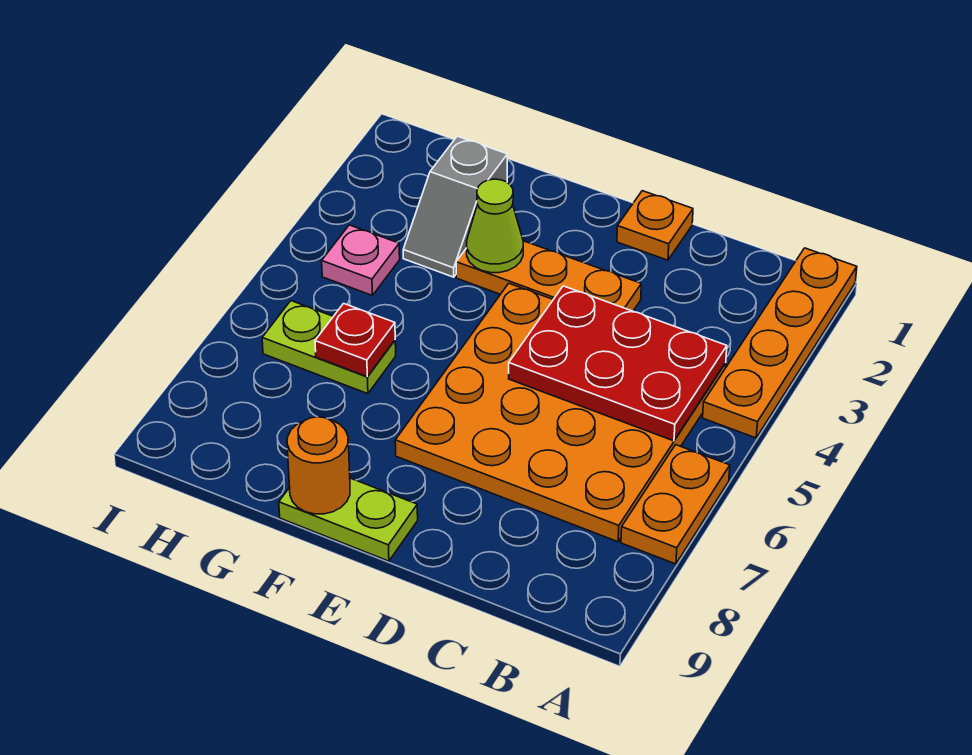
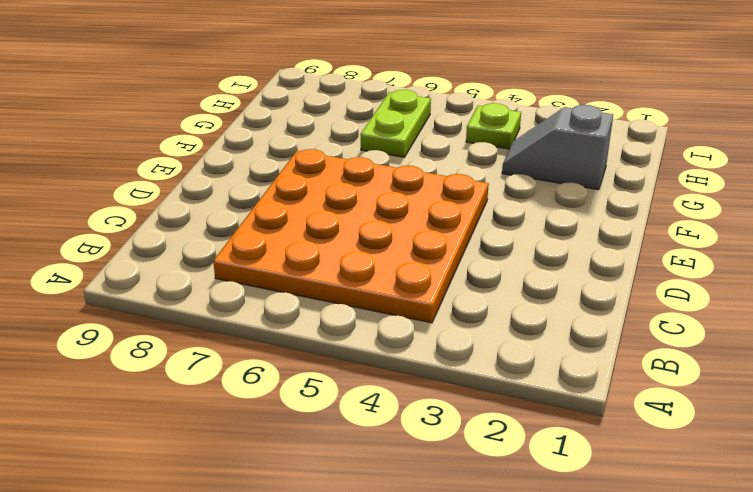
lime plate H4 level 1 -> pink plate H4 level 1
none -> orange plate A1:A4 level 1
none -> orange plate A6:A7 level 1
none -> orange plate D1 level 1

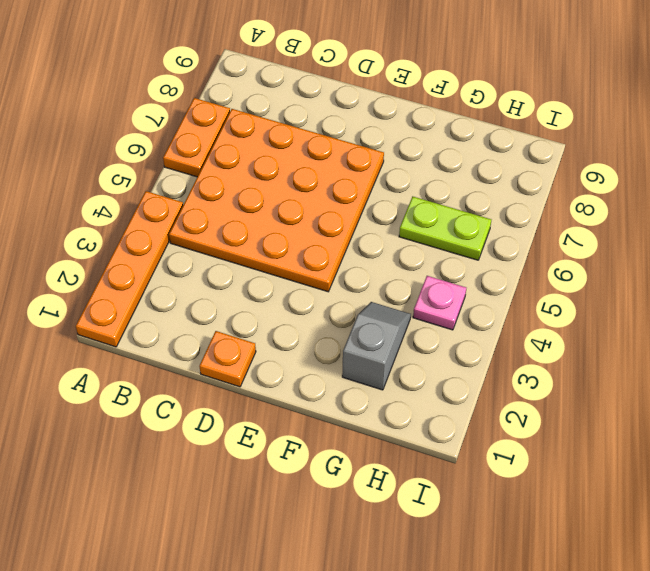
none -> orange plate D3:F3 level 1
none -> lime plate E9:F9 level 1
none -> red plate B4:D5 level 2

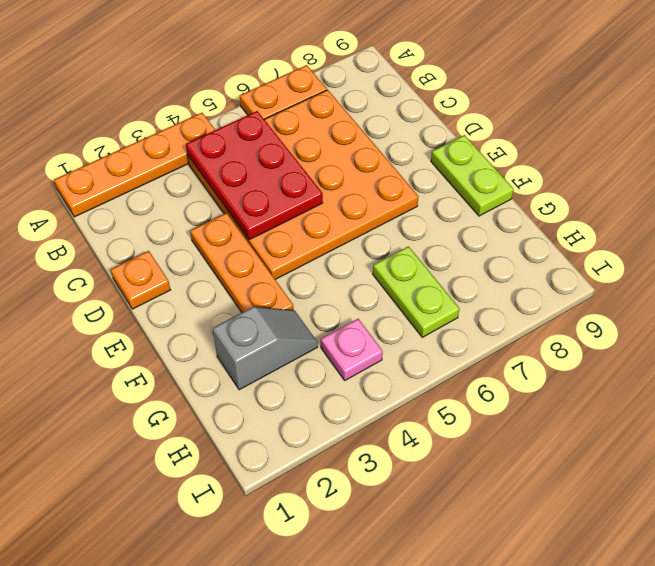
none -> lime cone F3 level 2
none -> orange round brick F9 level 2
none -> red plate G6 level 2

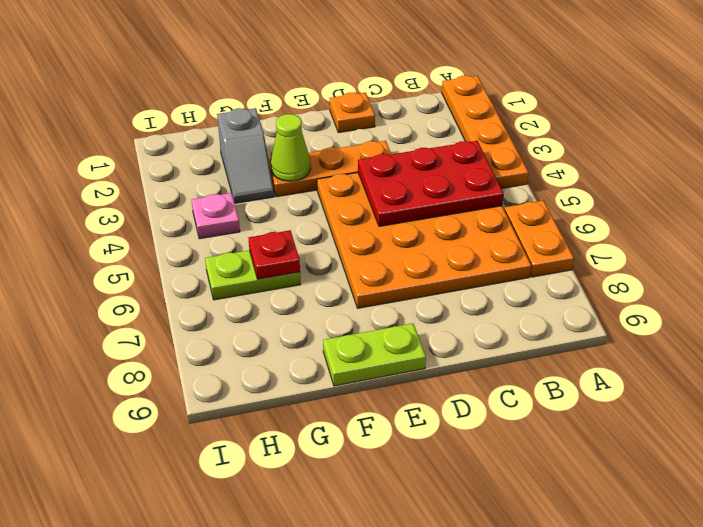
none -> orange round brick F9 level 2

